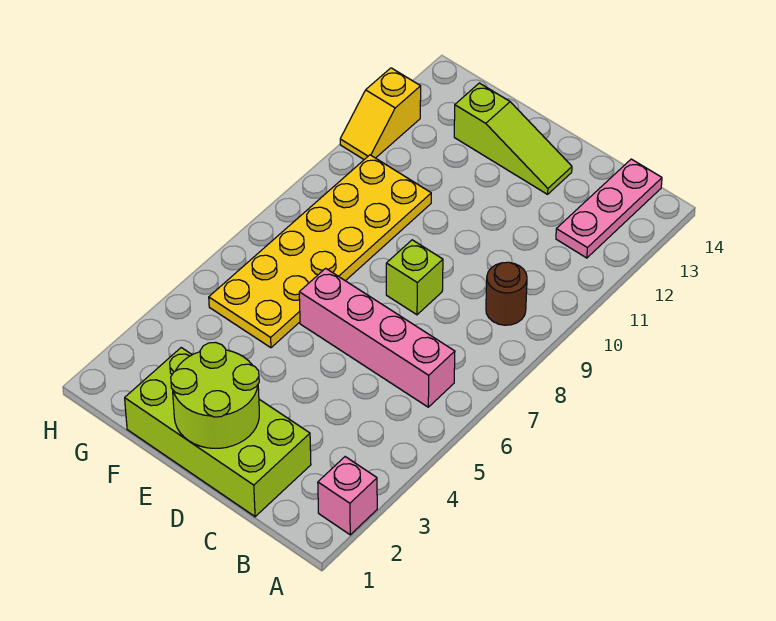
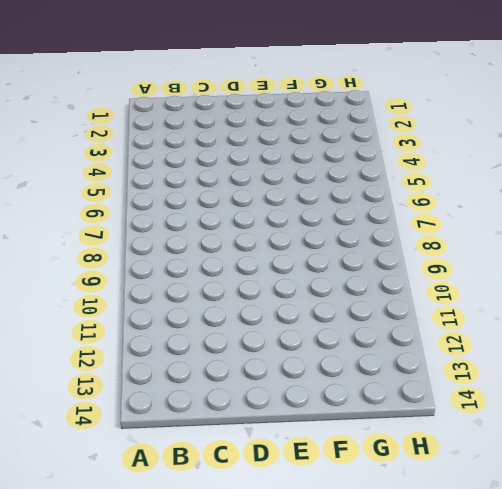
none -> pink brick A2 level 1
none -> pink brick B6:E6 level 1

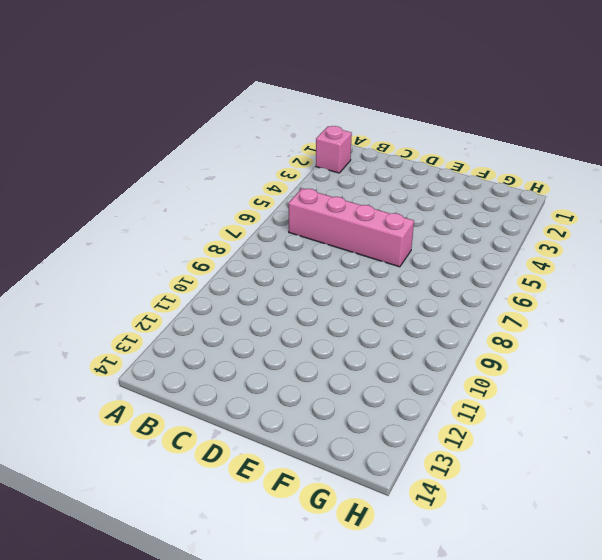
none -> brown round brick B9 level 1
none -> pink plate B12:B14 level 1

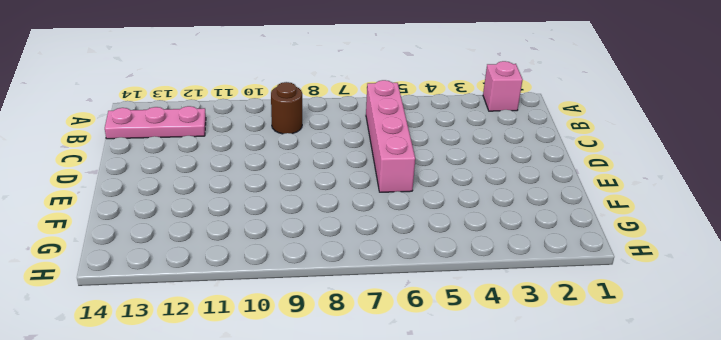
none -> lime brick C1:F2 level 1
none -> lime brick D8 level 1

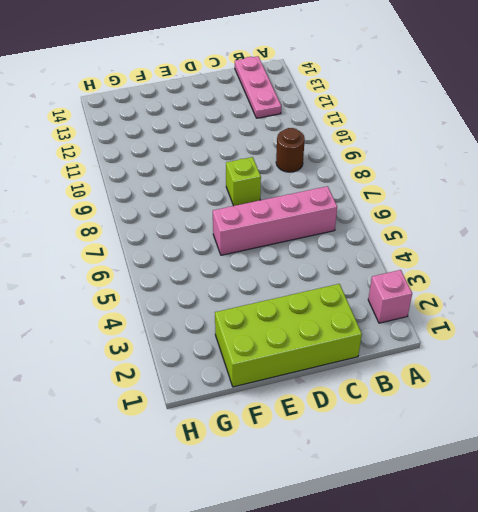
none -> lime slope D13:F13 level 1 top F
none -> yellow plate F5:G10 level 1

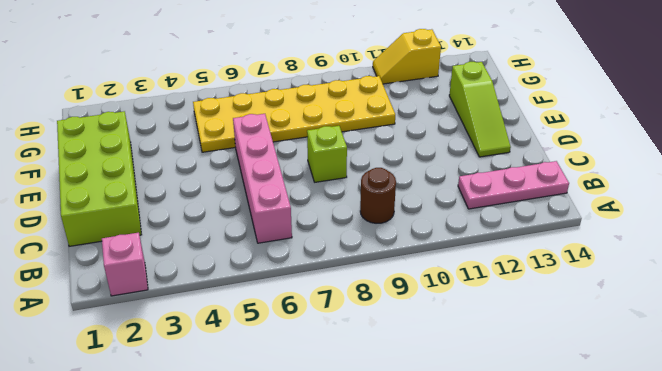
none -> lime round brick D1:E2 level 2

